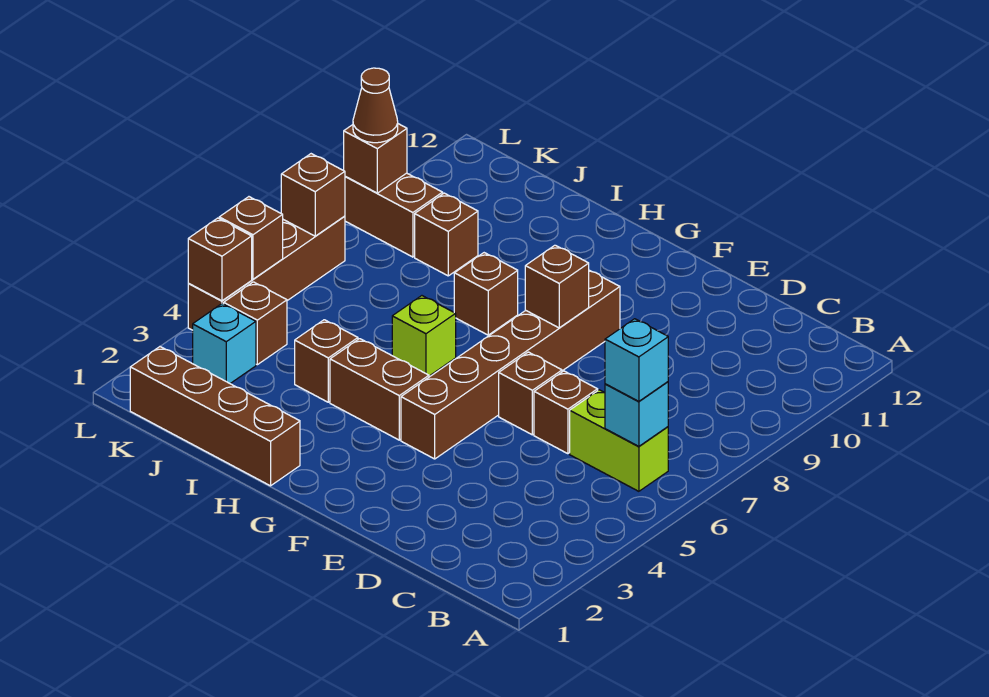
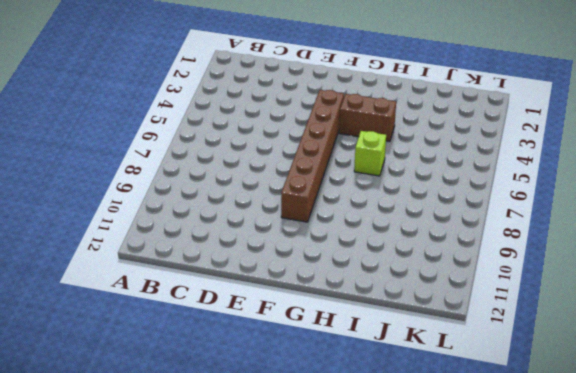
none -> lime brick B6:C6 level 1
none -> brown brick D6 level 1
none -> brown brick E6 level 1

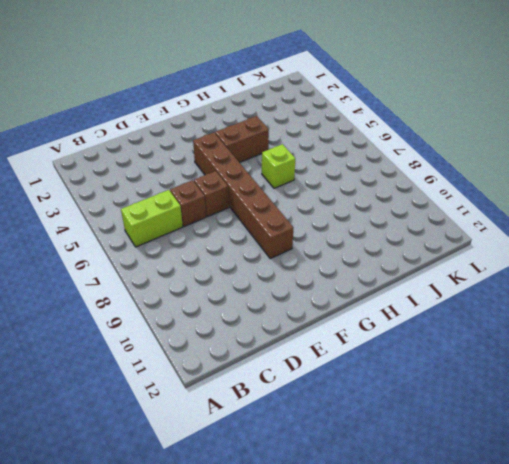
none -> brown brick H1:K1 level 1
none -> brown brick H8 level 1
none -> brown brick I4 level 1

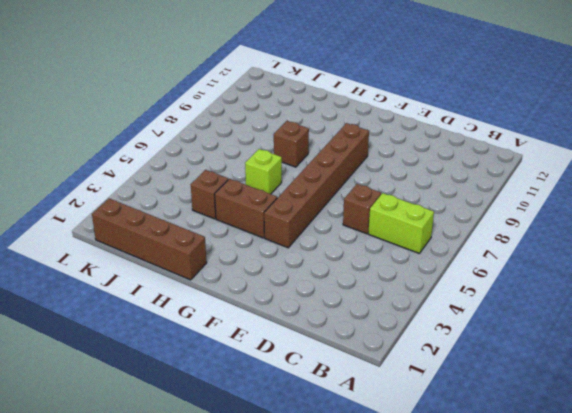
none -> brown brick E6 level 1
none -> brown brick J9 level 1
none -> cyan brick K3 level 1

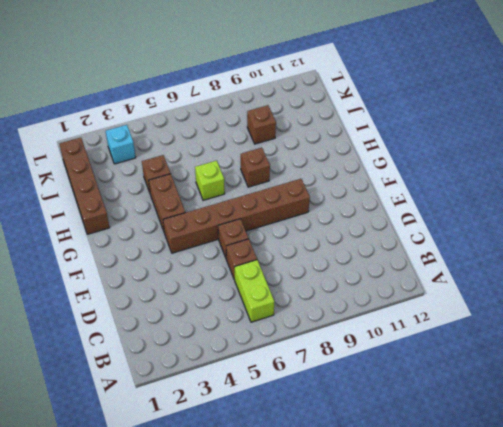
none -> brown brick K4 level 1
none -> brown brick K9:L9 level 1
none -> brown brick L4:L7 level 1

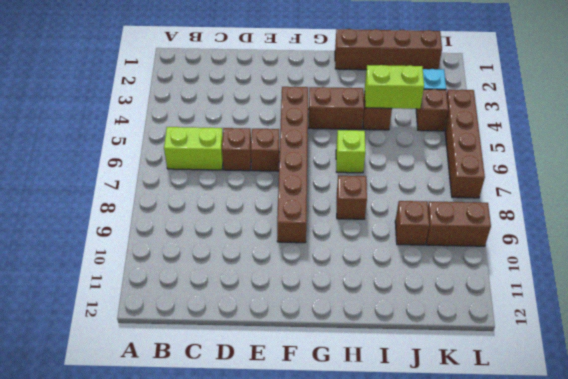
lime brick I4:J4 level 2 -> none
none -> cyan brick B6 level 2
none -> brown brick F8 level 2
none -> brown brick L4 level 2

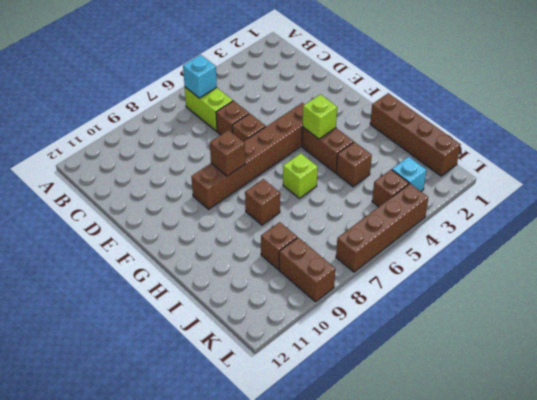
lime brick G4 level 2 -> none
none -> brown brick L4 level 2
none -> brown brick L5 level 2
none -> brown brick L7 level 2

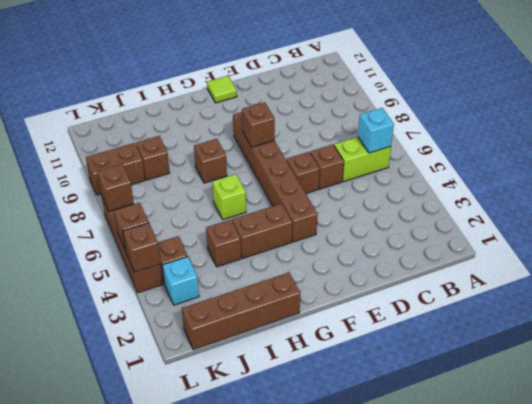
lime tile F12 level 1 -> none
none -> brown brick L9 level 2
none -> cyan brick B6 level 3
none -> brown cone L9 level 3

